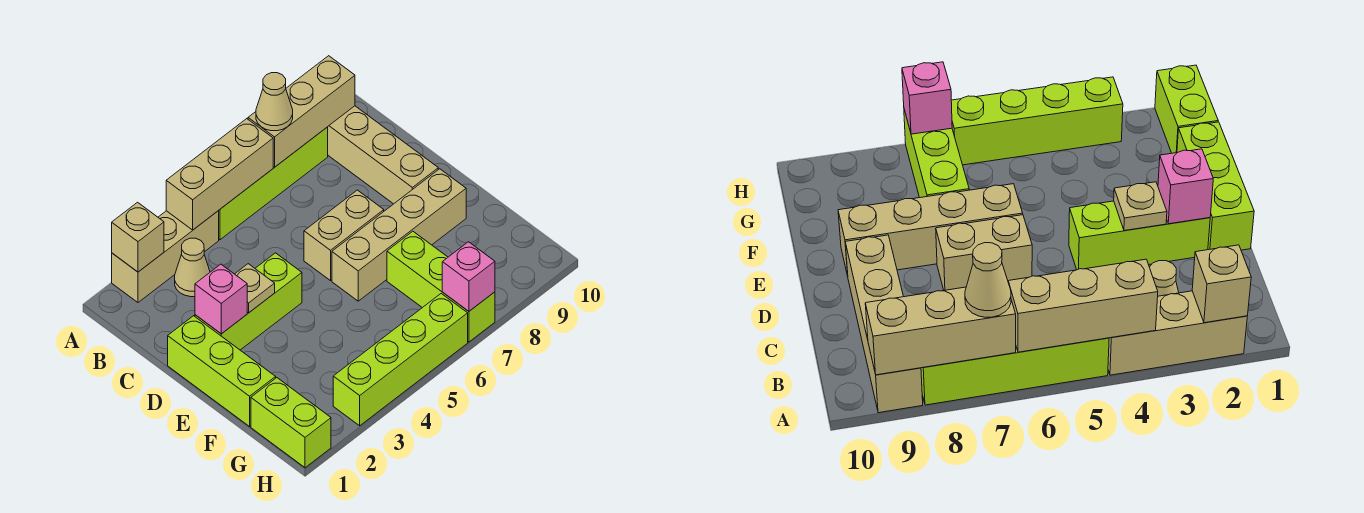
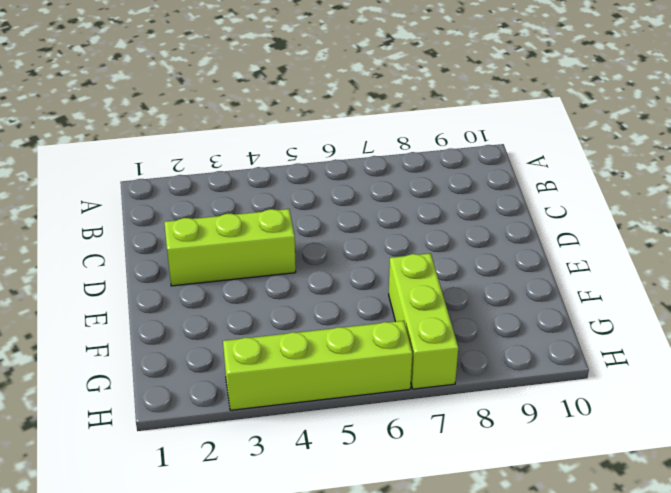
none -> tan brick A2:A4 level 1
none -> lime brick A5:A8 level 1
none -> tan brick A9:D9 level 1

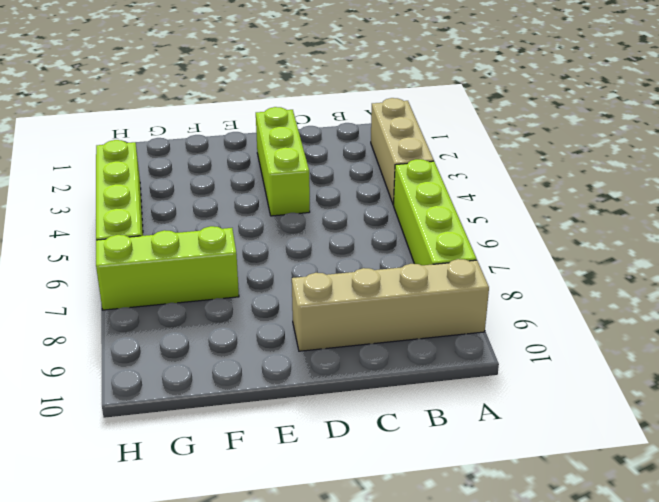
none -> tan cone B3 level 1
none -> lime brick D1:F1 level 1
none -> tan brick D6:D7 level 1

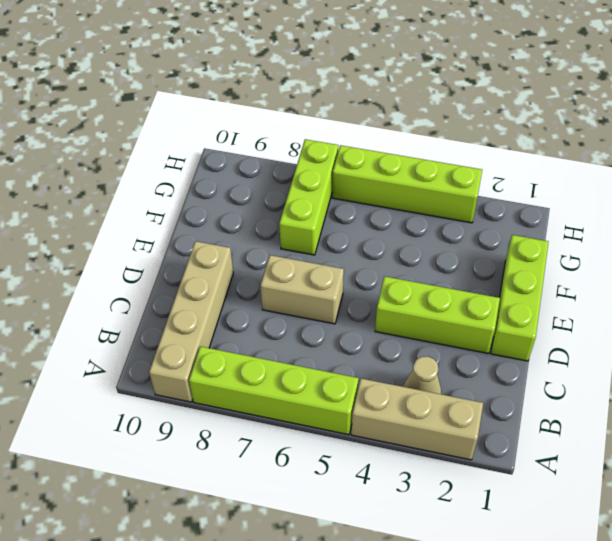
none -> tan brick E6:E9 level 1
none -> lime brick G1:H1 level 1
none -> tan brick A2 level 2

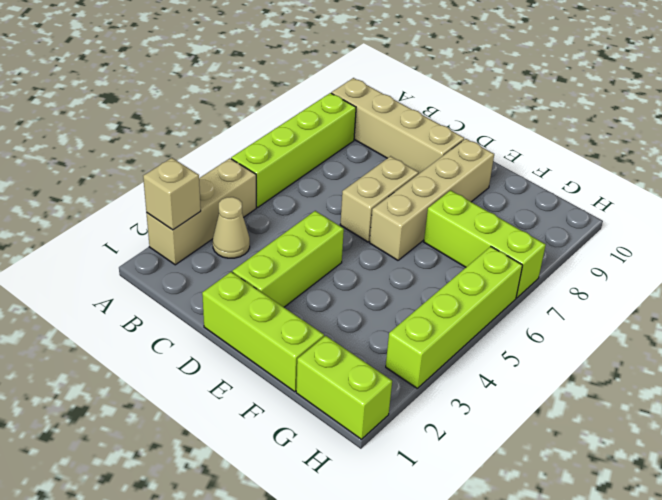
none -> tan brick A4:A6 level 2
none -> tan brick A7:A9 level 2
none -> pink brick D2 level 2

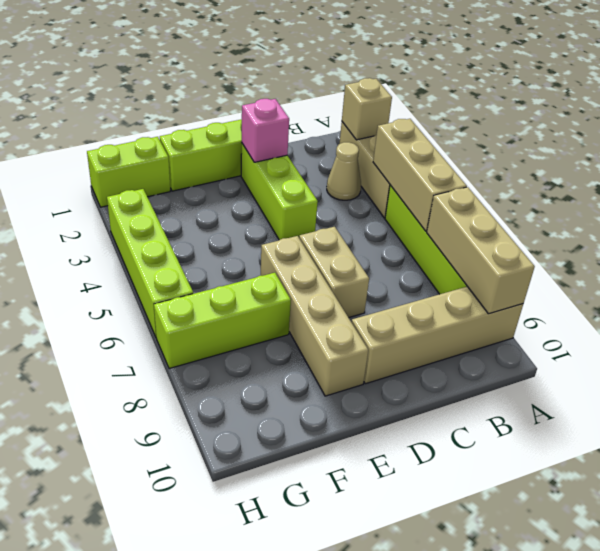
none -> tan plate D3 level 2
none -> pink brick H7 level 2
none -> tan cone A7 level 3

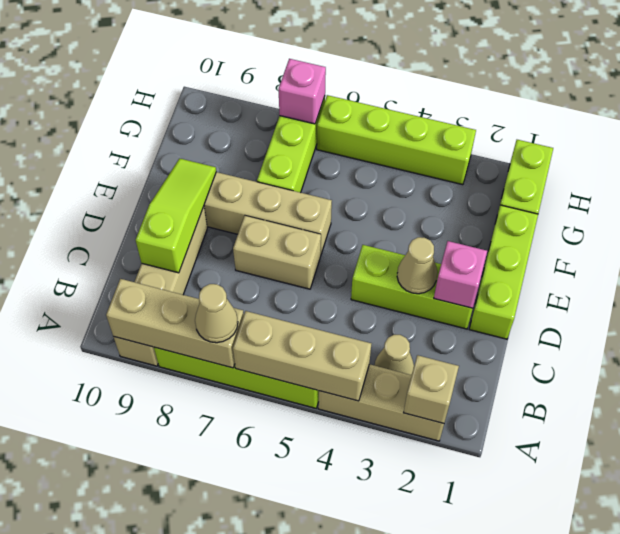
lime slope C9:E9 level 2 top C -> none
tan cone D3 level 2 -> tan plate D3 level 2

